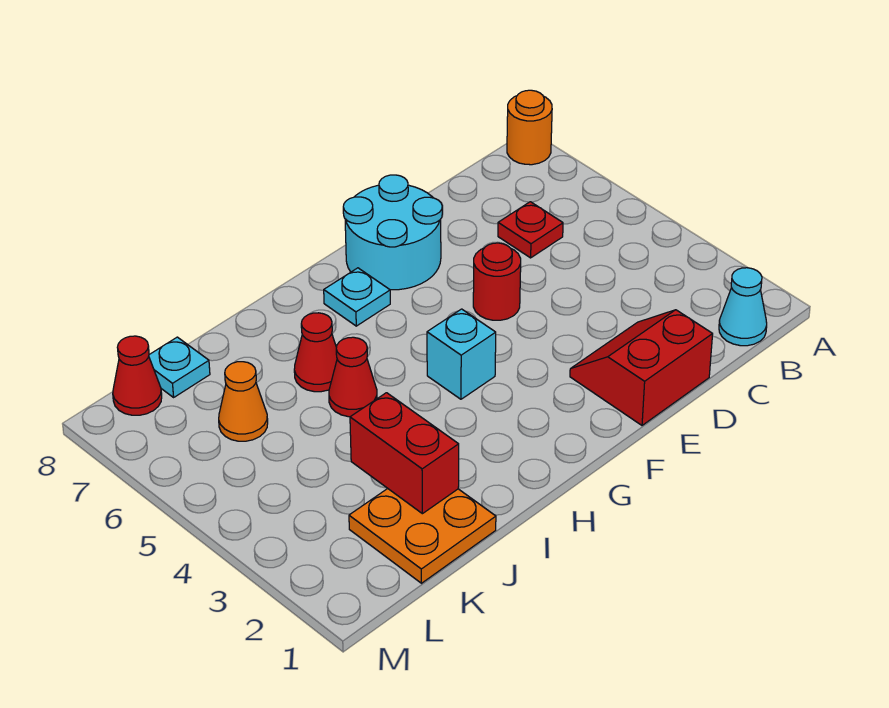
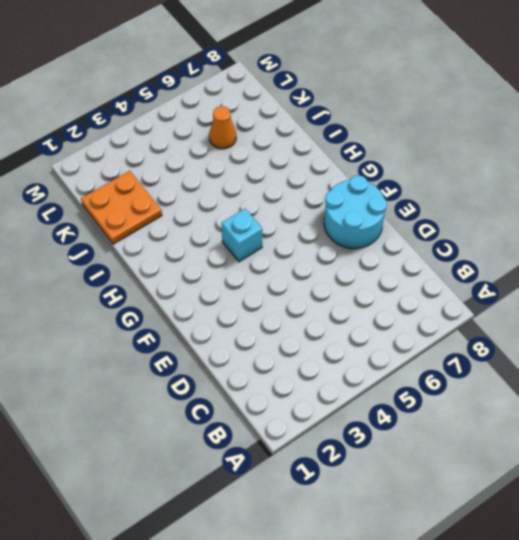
none -> orange round brick A8 level 1
none -> cyan cone B1 level 1
none -> red plate C6 level 1

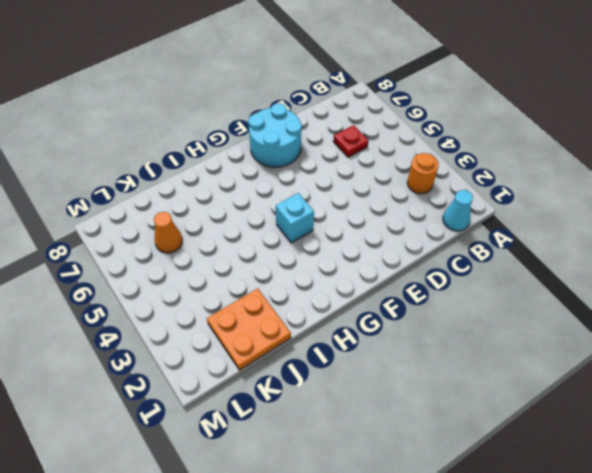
orange round brick B3 level 1 -> orange round brick A8 level 1
none -> red slope D1:E2 level 1 top 1
none -> red round brick E5 level 1
none -> cyan plate G7 level 1

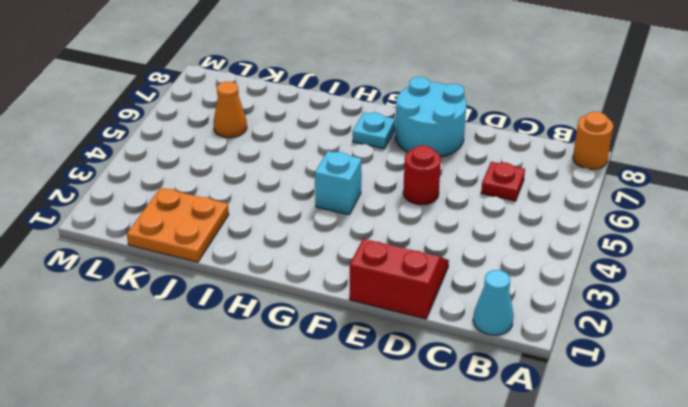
none -> red cone I5 level 1
none -> red cone I6 level 1
none -> cyan plate K8 level 1

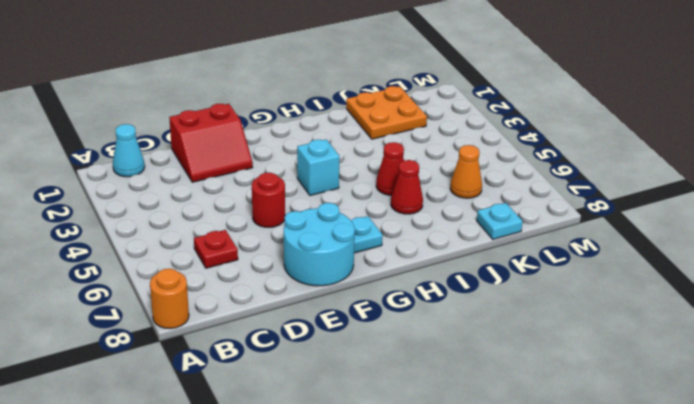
none -> red cone L8 level 1
none -> red brick J2:J3 level 2

